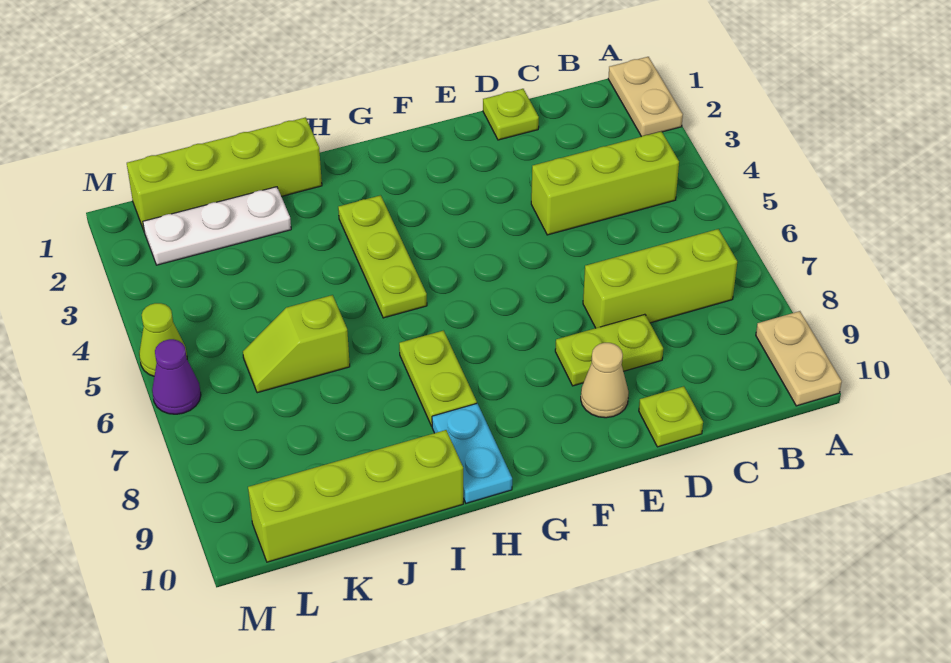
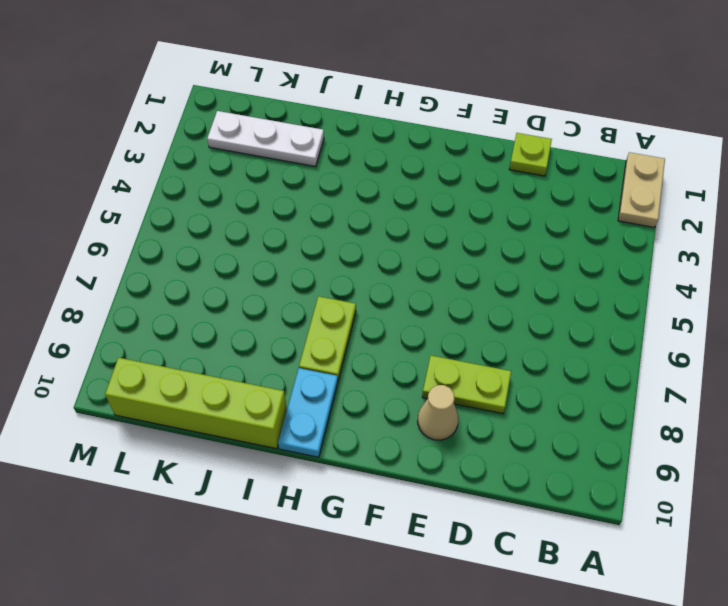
none -> tan plate A9:A10 level 1
none -> lime brick B4:D4 level 1
none -> lime brick B7:D7 level 1

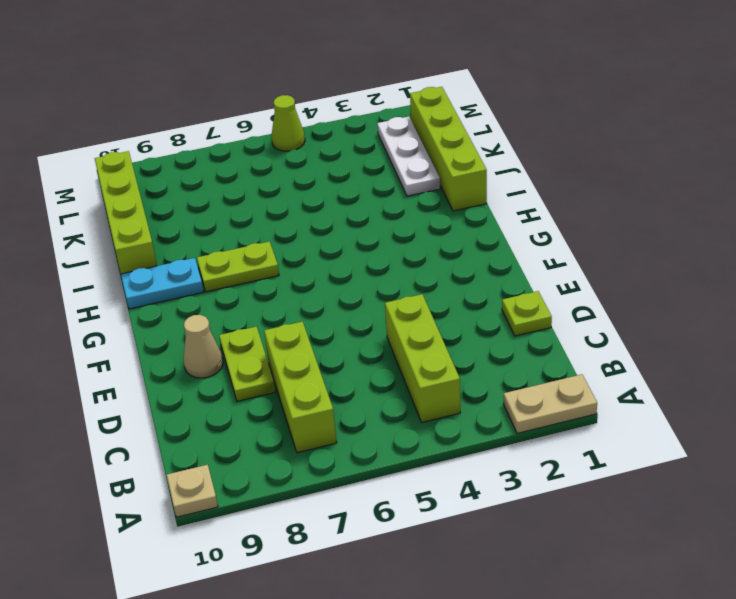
tan plate A10 level 1 -> tan plate A9:A10 level 1
none -> lime plate D10 level 1
none -> lime plate H3:H5 level 1
none -> lime slope J6:K6 level 1 top J

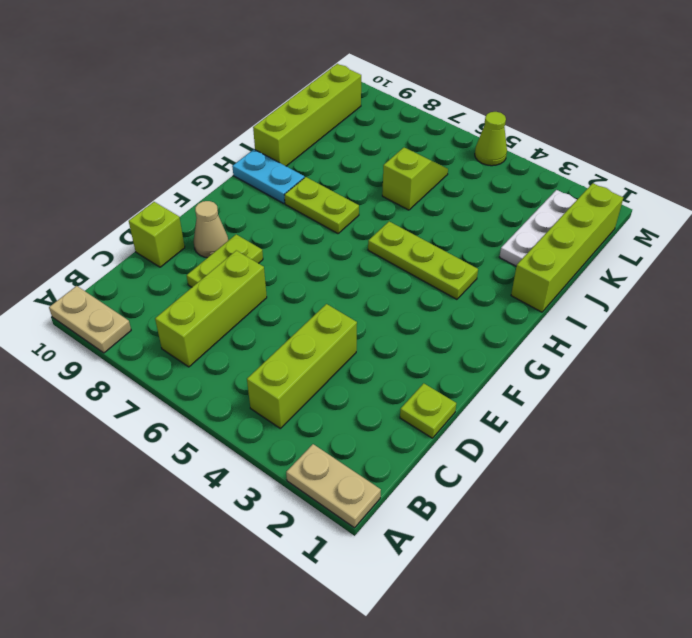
lime brick D10 level 1 -> lime plate D10 level 1
none -> purple cone M6 level 1

